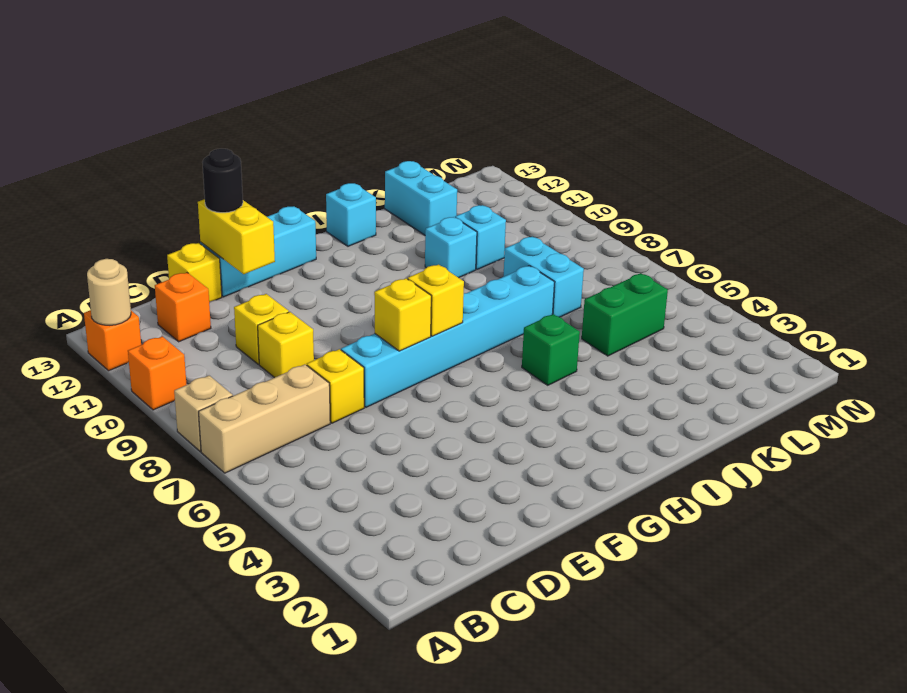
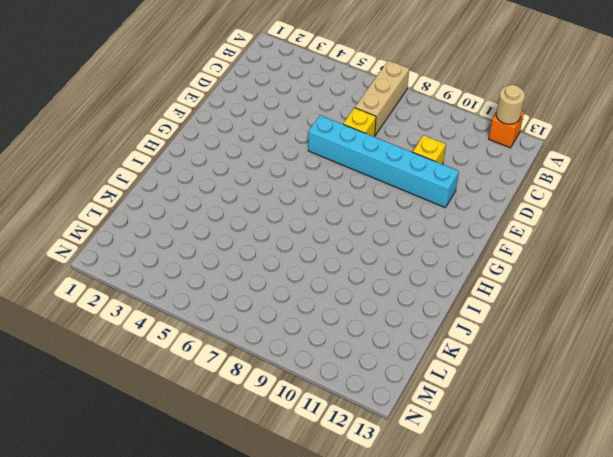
cyan brick E6:E11 level 1 -> cyan brick E7:J7 level 1
none -> tan brick A8 level 1
none -> orange brick A10 level 1
none -> orange brick C12 level 1

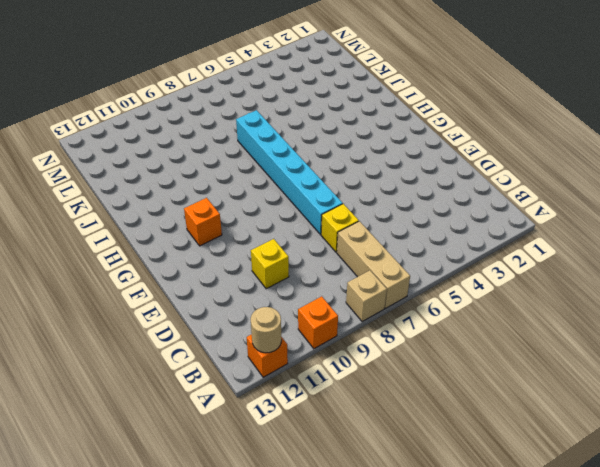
orange brick G11 level 1 -> orange brick C12 level 1
none -> yellow brick D9 level 1
none -> yellow brick D13 level 1
none -> cyan brick E13:G13 level 1

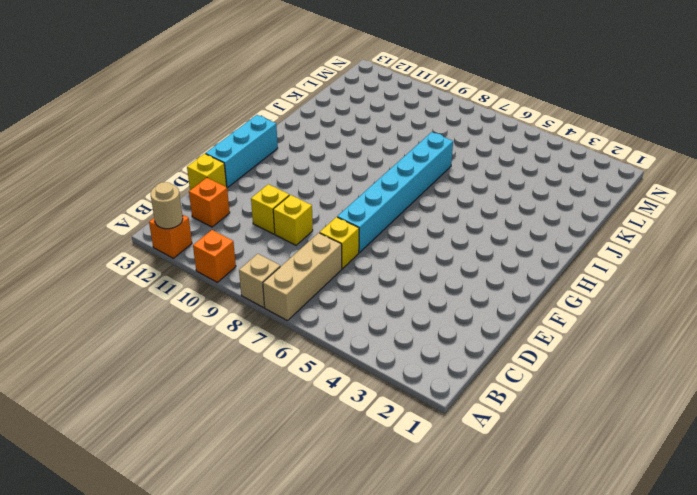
none -> green brick I5 level 1
none -> cyan brick I13 level 1
none -> cyan brick J10 level 1

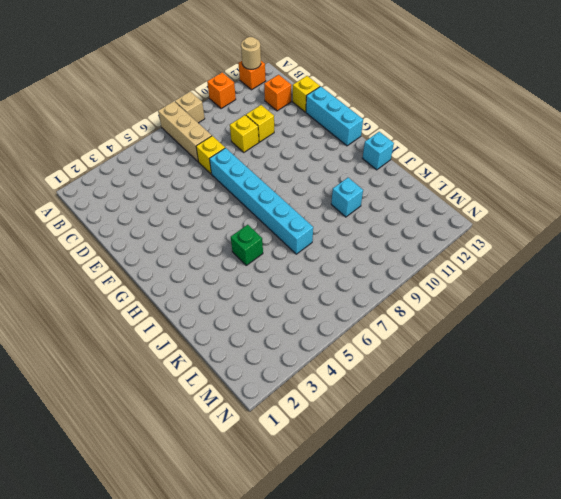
none -> green brick K5:L5 level 1
none -> cyan brick K7:K8 level 1
none -> cyan brick K10 level 1

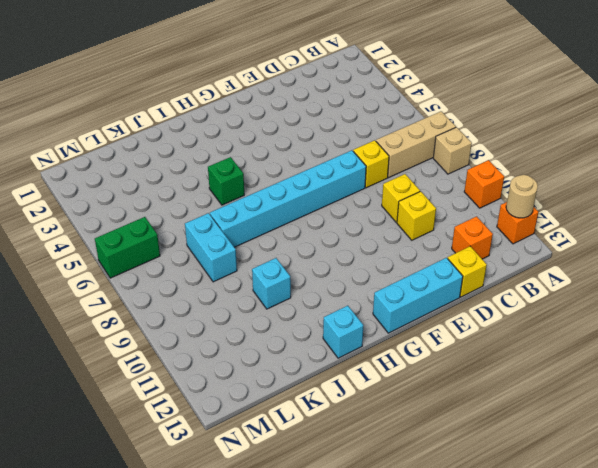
green brick M6:N6 level 1 -> green brick K5:L5 level 1
none -> cyan brick K10 level 1
none -> cyan brick K12:K13 level 1
none -> yellow brick E12:E13 level 2

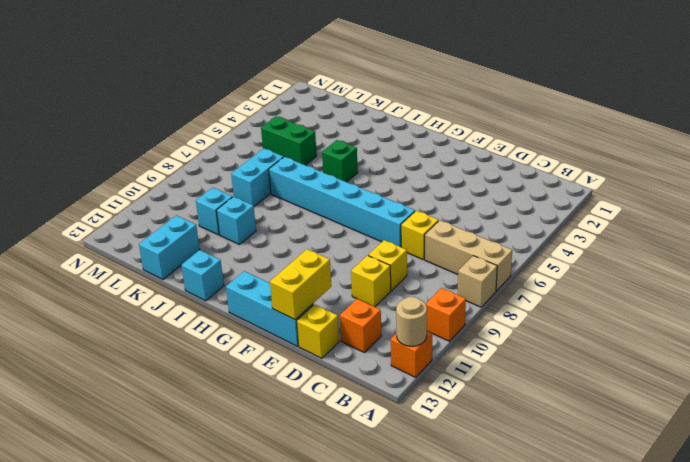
none -> yellow brick F7 level 2
none -> yellow brick G7 level 2
none -> black round brick E13 level 3

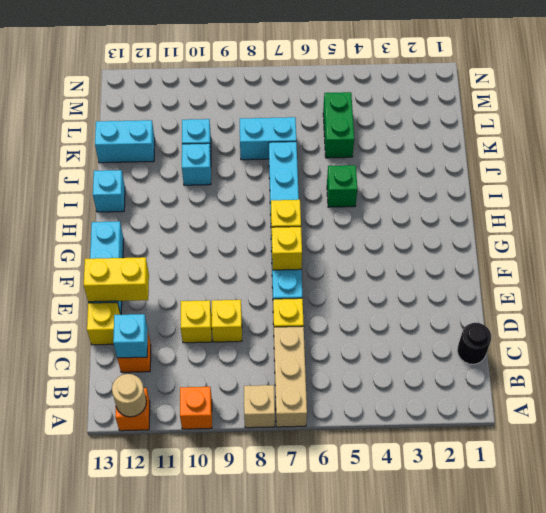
black round brick C1 level 1 -> black round brick E13 level 3
cyan brick C12 level 2 -> none

